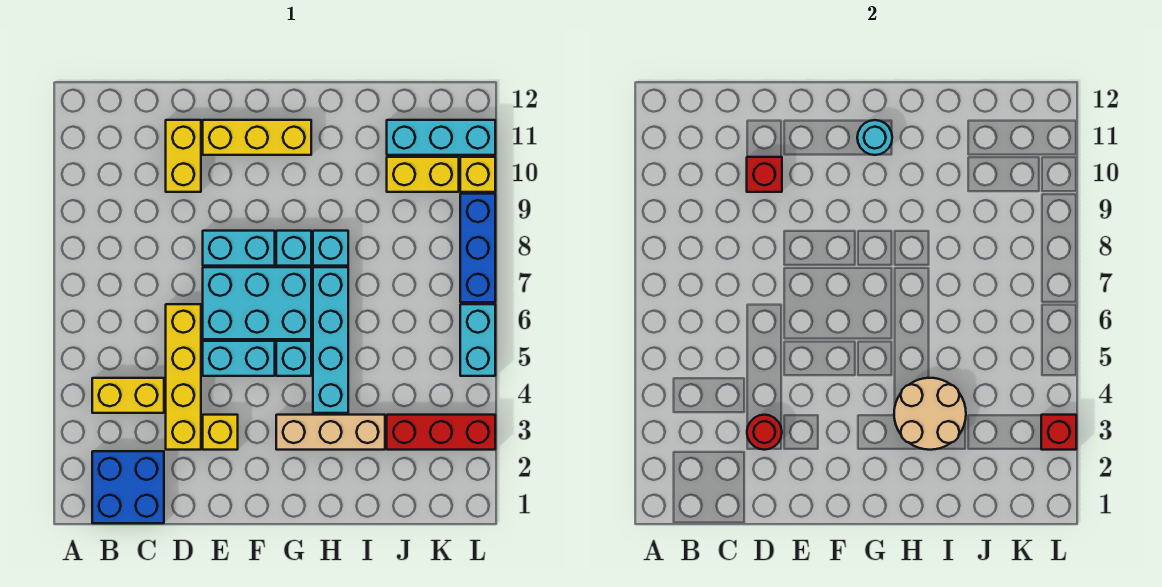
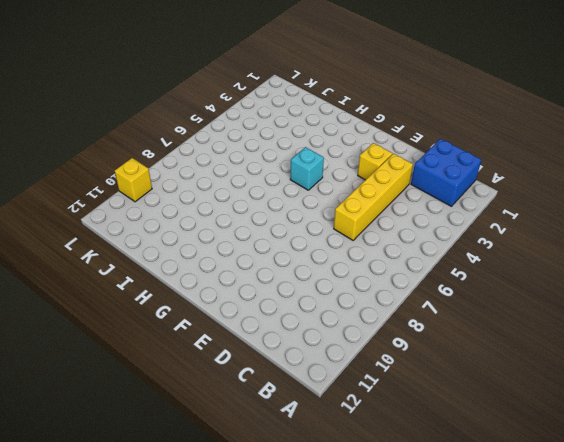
none -> yellow brick B4:C4 level 1
none -> yellow brick D10:D11 level 1
none -> cyan brick E5:F5 level 1

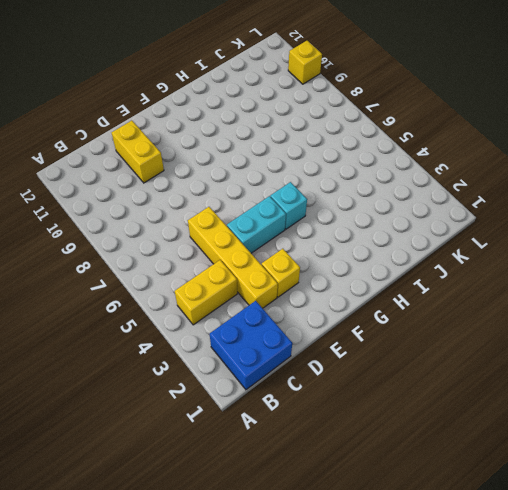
none -> cyan brick E6:G7 level 1
none -> cyan brick E8:F8 level 1
none -> yellow brick E11:G11 level 1

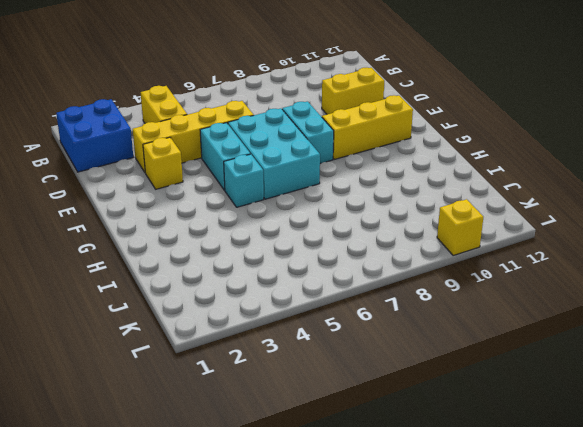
yellow brick F9:F11 level 1 -> yellow brick E11:G11 level 1
none -> tan brick G3:I3 level 1
none -> cyan brick G8 level 1
none -> cyan brick H4:H7 level 1

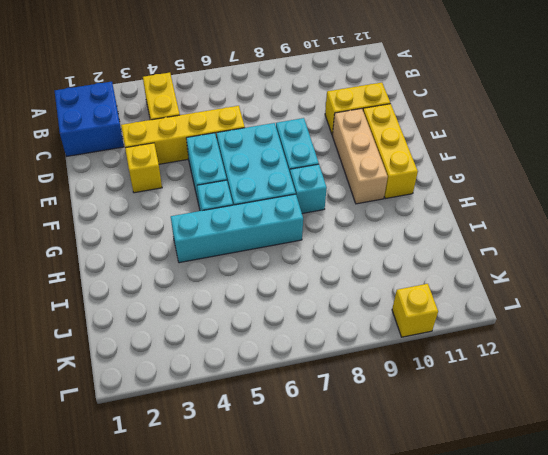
tan brick E10:G10 level 1 -> tan brick G3:I3 level 1
none -> cyan brick H8 level 1
none -> red brick J3:L3 level 1
none -> yellow brick J10:K10 level 1

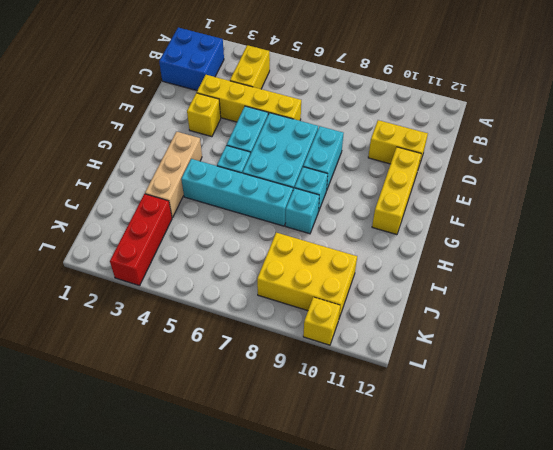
yellow brick J8:K10 level 1 -> yellow brick J10:K10 level 1
none -> cyan brick J11:L11 level 1
none -> cyan brick L5:L6 level 1
none -> blue brick L7:L9 level 1

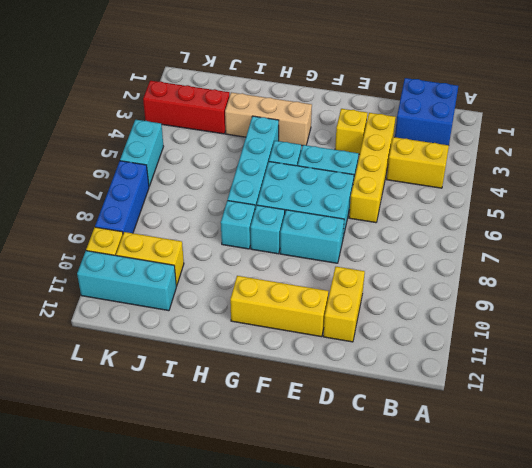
none -> red round brick D3 level 2
none -> red brick D10 level 2
none -> cyan round brick G11 level 2

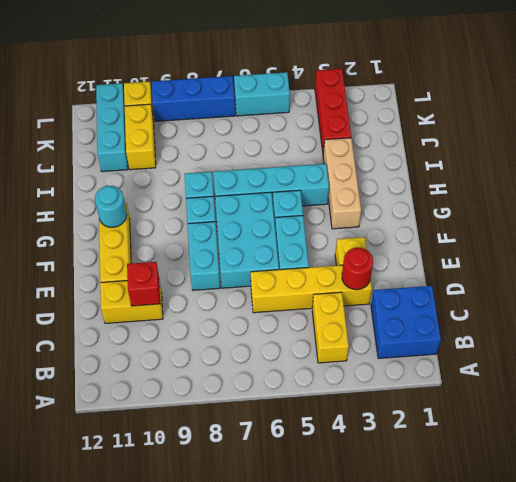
none -> tan round brick H3:I4 level 2
none -> red brick L3 level 2

